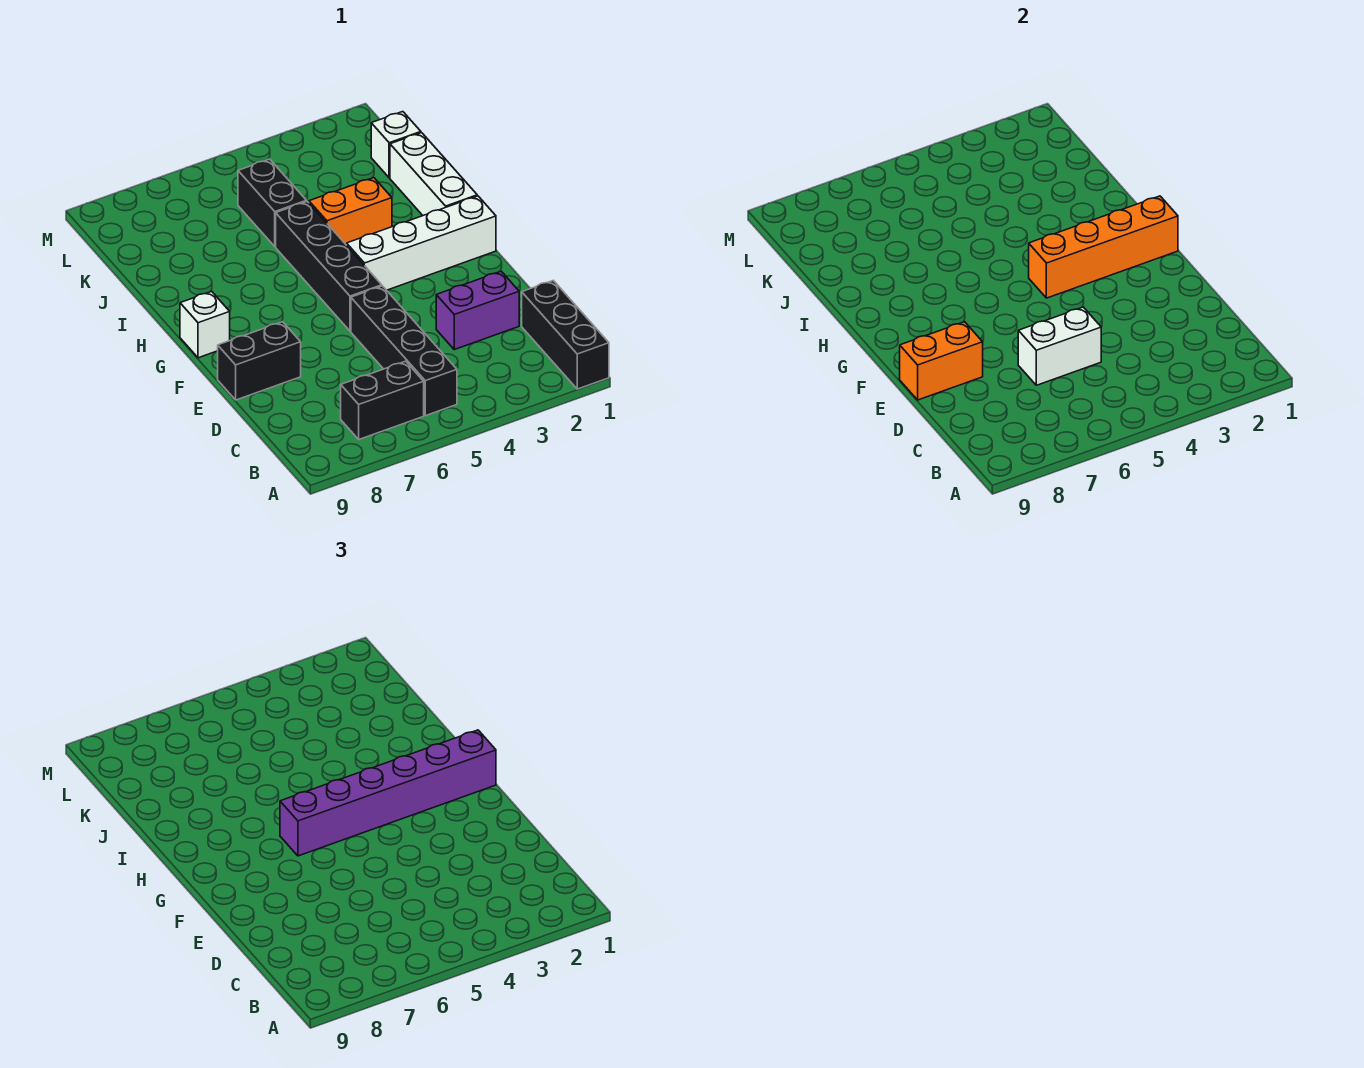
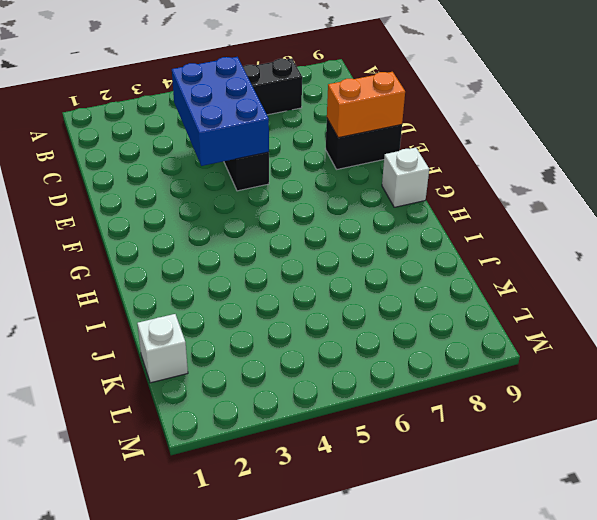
blue brick C4:E5 level 2 -> white brick D5:D6 level 2
none -> black brick A1:C1 level 1
none -> purple brick D2:D3 level 1
none -> black brick F5:I5 level 1

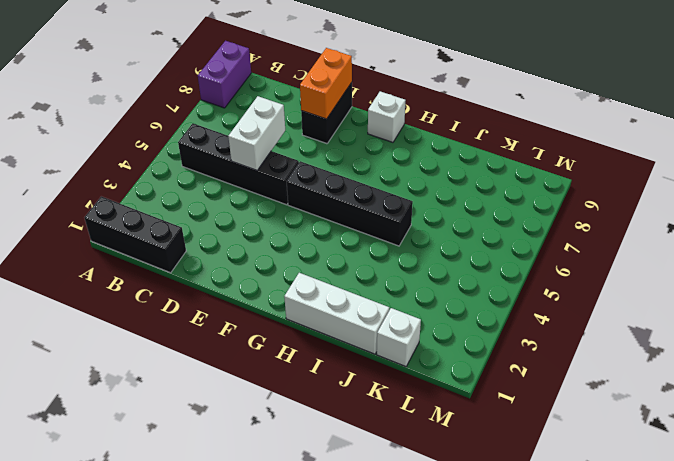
purple brick A8:A9 level 1 -> purple brick D2:D3 level 1
none -> black brick B6:B7 level 1
none -> white brick G1:G4 level 1
none -> orange brick I3:I4 level 1

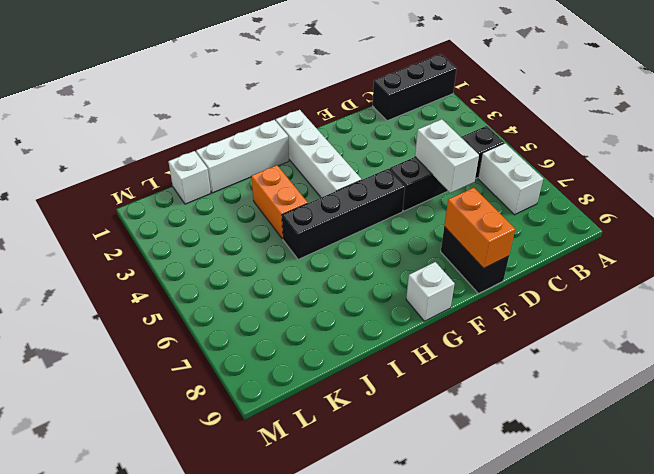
white brick B6:B7 level 1 -> black brick B6:B7 level 1
none -> purple brick D2:D3 level 1
none -> black brick J5:K5 level 1
none -> orange brick G1:G4 level 2

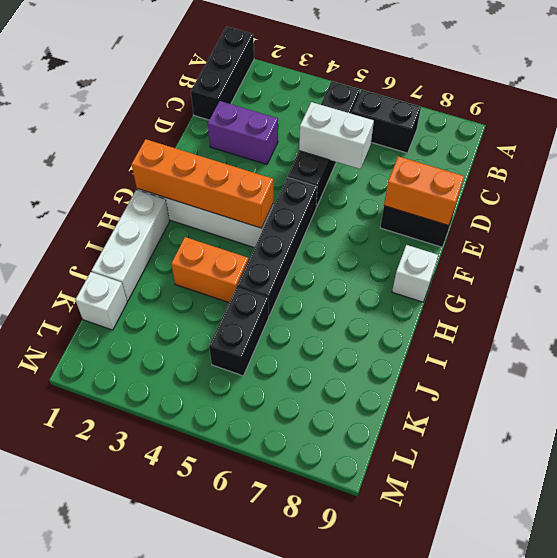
none -> purple brick G1:G6 level 3

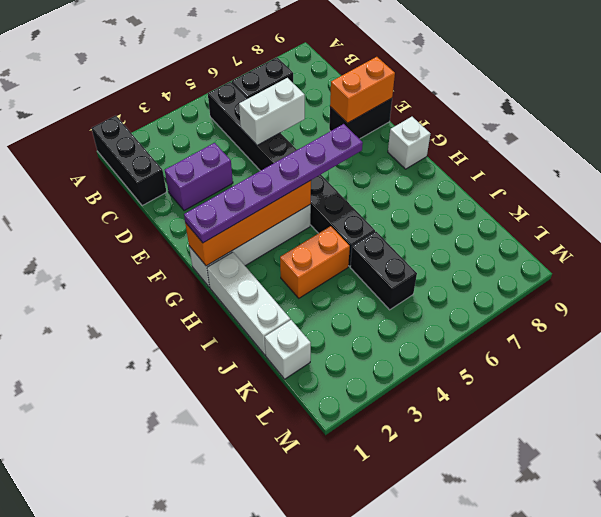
purple plate G1:G6 level 3 -> purple brick G1:G6 level 3

